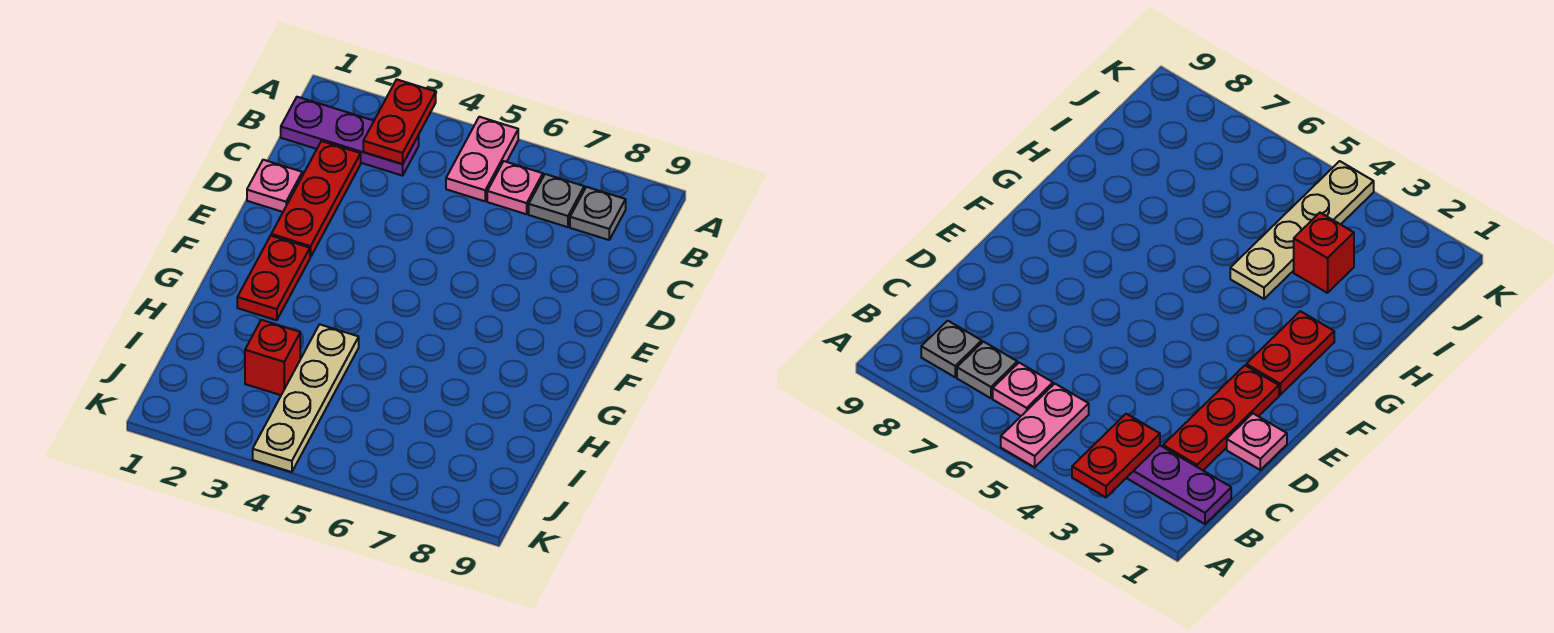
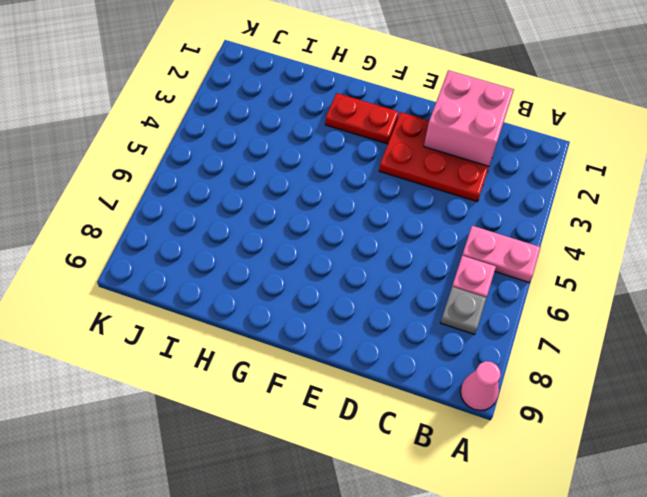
pink cone A9 level 1 -> none
pink brick C1:D2 level 2 -> none
red plate C2:E3 level 1 -> red plate C2:E2 level 1
none -> purple plate B1:B3 level 1
none -> grey plate B8 level 1

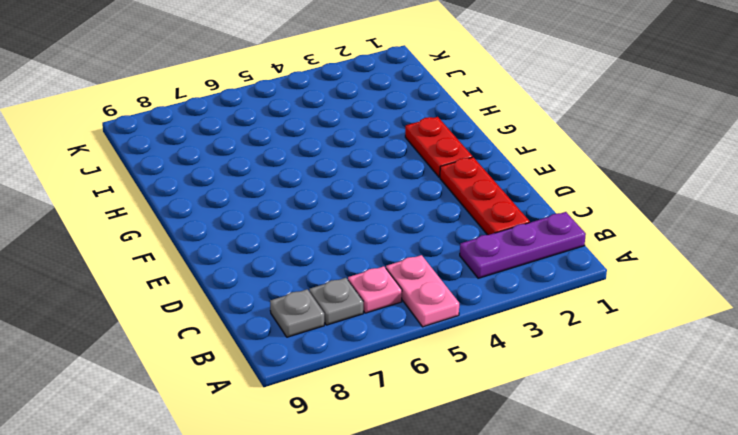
none -> pink plate D1 level 1
none -> tan plate H4:K4 level 1

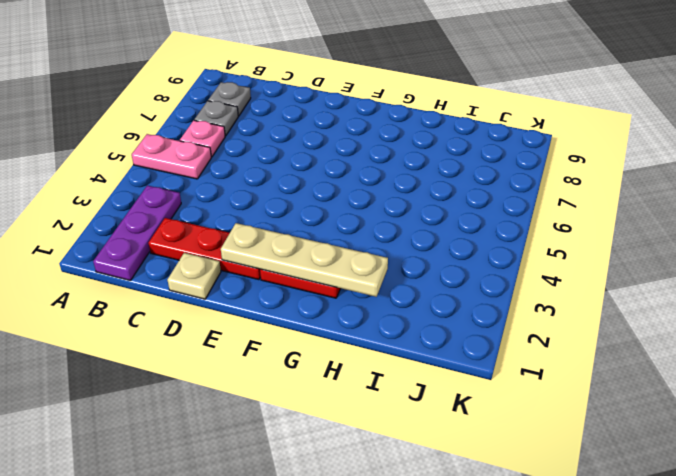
tan plate D1 level 1 -> pink plate D1 level 1
tan plate E2:H2 level 2 -> tan plate H4:K4 level 1
none -> red brick I3 level 1
none -> red plate A3:B3 level 2

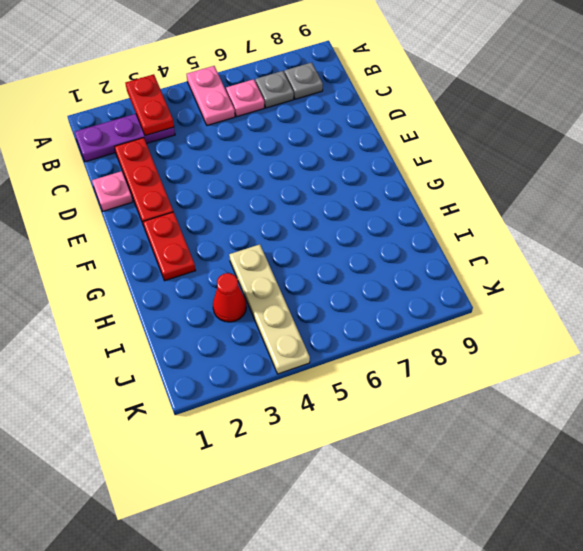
red cone I3 level 1 -> red brick I3 level 1

